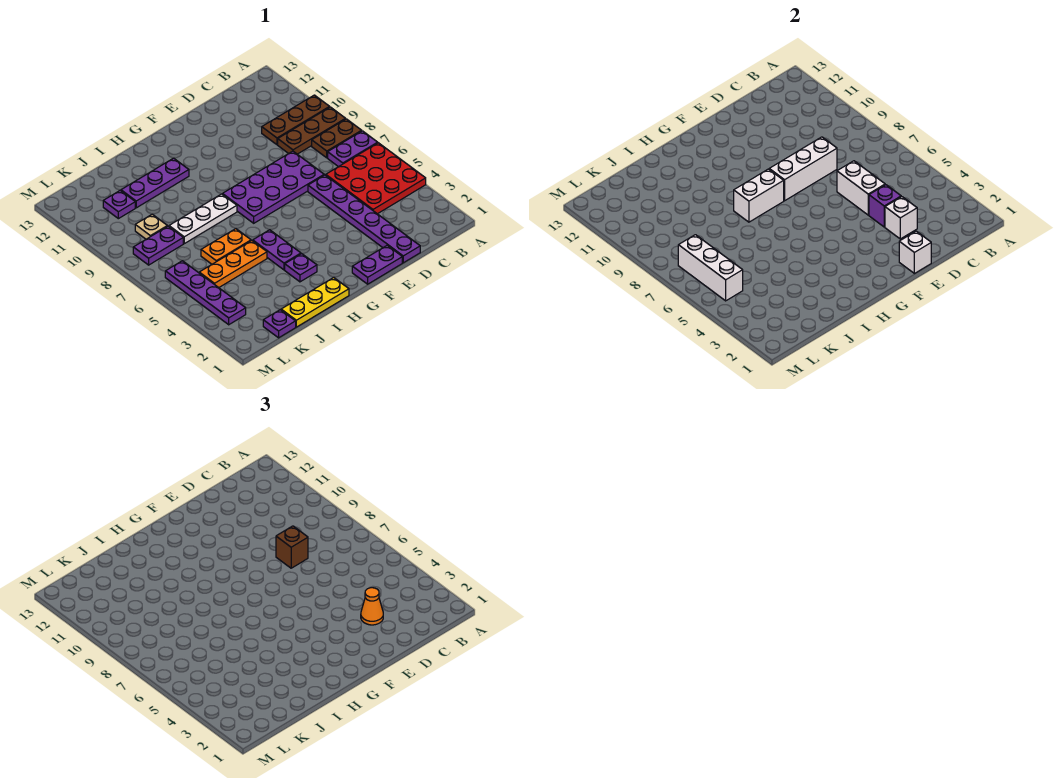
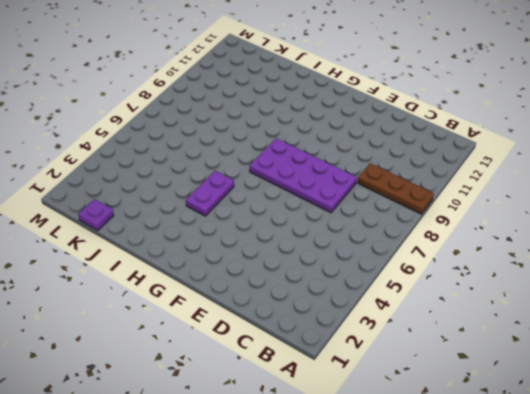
none -> red plate A4:C6 level 1
none -> purple plate A7:B7 level 1
none -> brown plate A8:B8 level 1

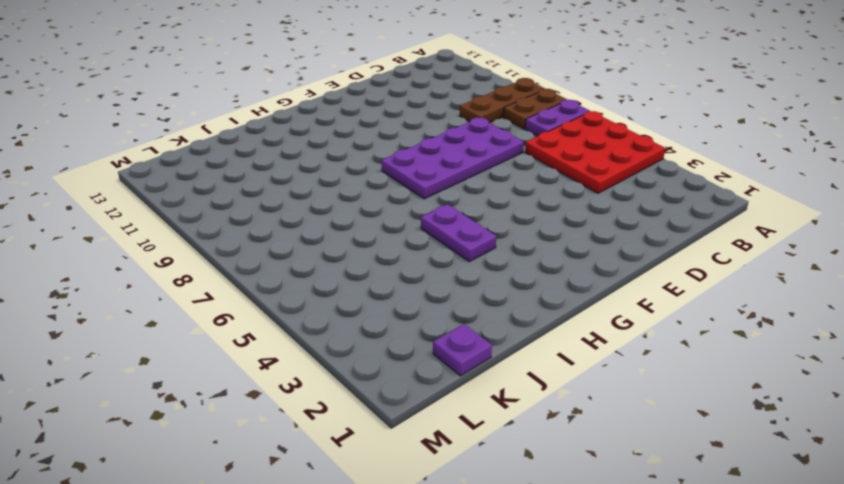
none -> brown plate A10:C10 level 1
none -> purple plate D1:D6 level 1
none -> purple plate E1:F1 level 1

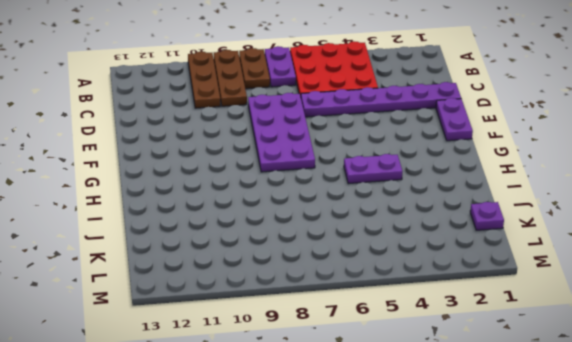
none -> yellow plate H1:J1 level 1
none -> purple plate H3 level 1
none -> white plate H8:J8 level 1

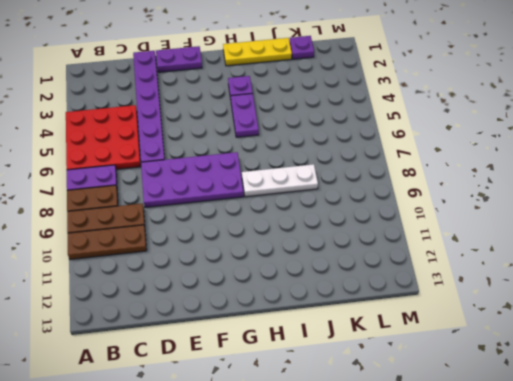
none -> purple plate H11:J11 level 1
none -> orange plate I5:K5 level 1
none -> orange plate I6:J6 level 1

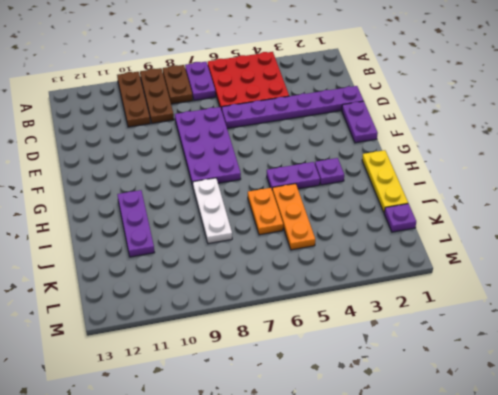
none -> purple plate K8:L8 level 1
none -> tan plate K9 level 1
none -> purple plate K11 level 1

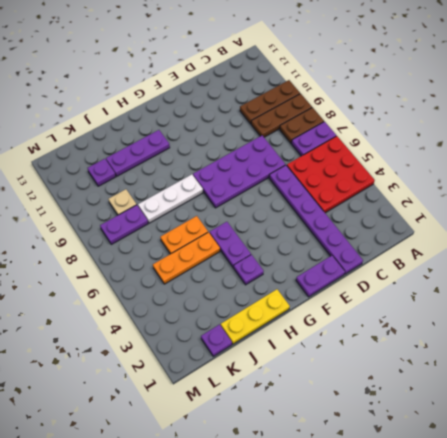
none -> purple plate L3:L6 level 1
none -> white brick D3 level 2
none -> purple brick D4 level 2

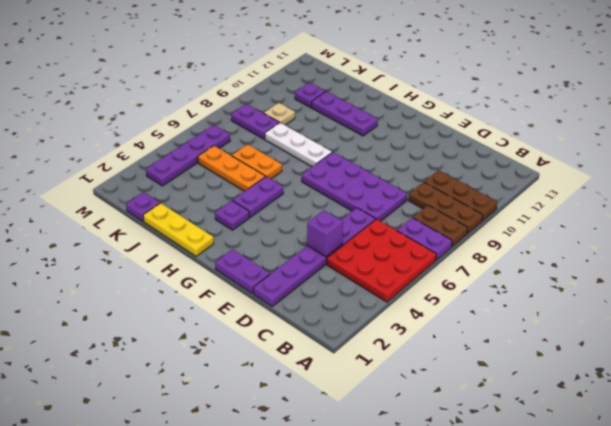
none -> white brick D3 level 2
none -> white brick D5:D6 level 2
none -> white brick D8:F8 level 2

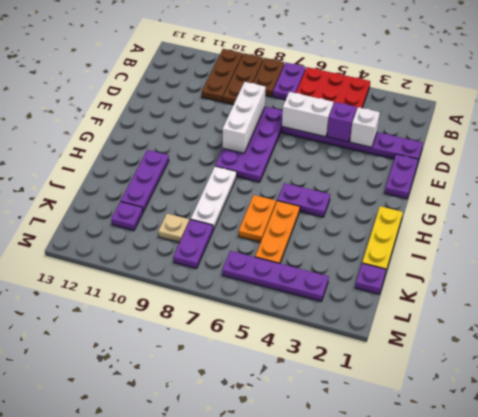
none -> purple plate H3 level 1
none -> white brick E1 level 2
none -> white brick G8:H8 level 2

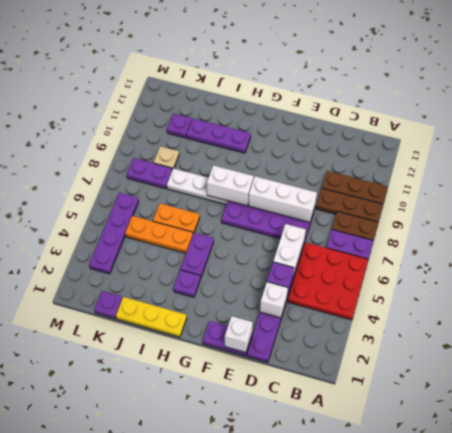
none -> white brick L5:L7 level 2
none -> orange cone D3 level 3
none -> brown brick D8 level 3

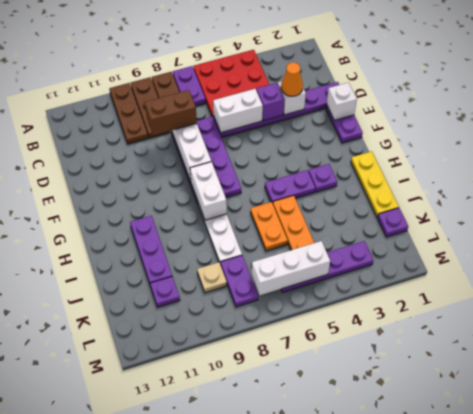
brown brick D8:D9 level 3 -> brown brick D8 level 3

